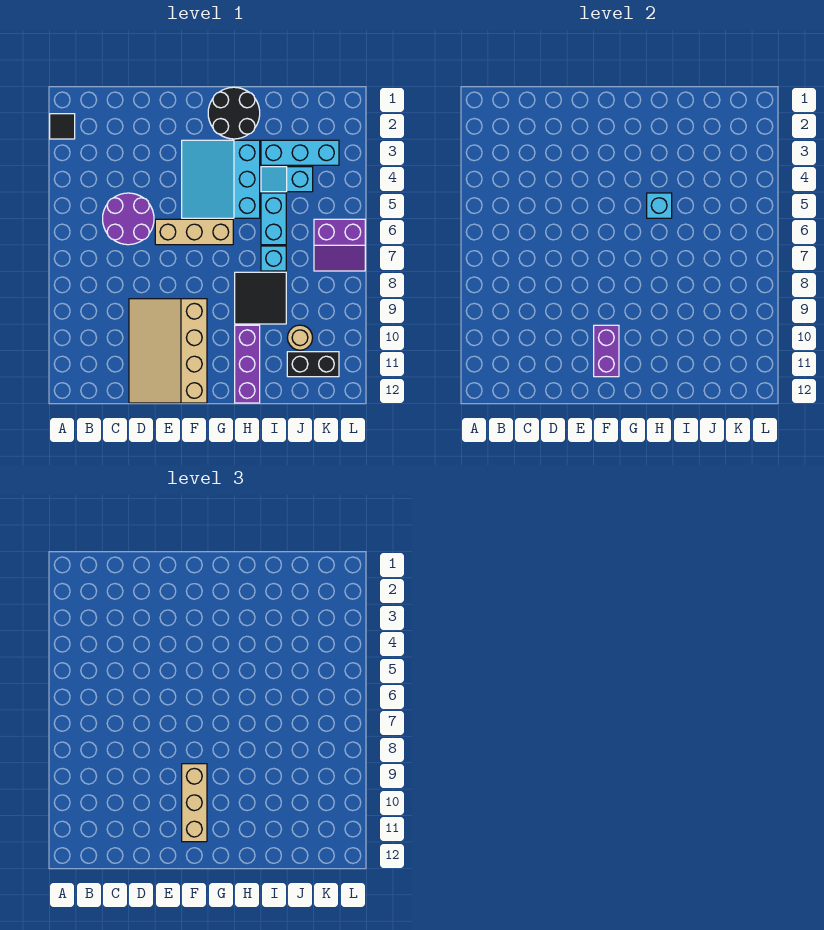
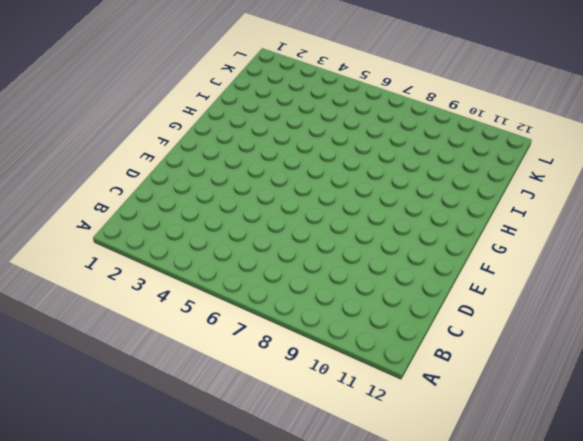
none -> black tile A2 level 1
none -> purple round brick C5:D6 level 1
none -> tan slope D9:F12 level 1 top F

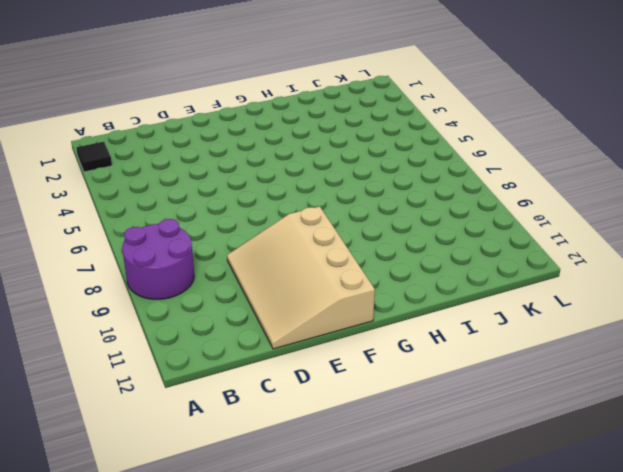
purple round brick A8:B9 level 1 -> purple round brick C5:D6 level 1
none -> tan brick E6:G6 level 1
none -> cyan slope F3:H5 level 1 top H
none -> black round brick G1:H2 level 1

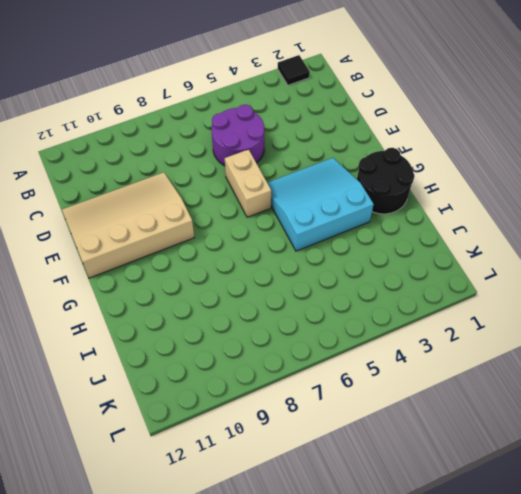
tan brick E6:F6 level 1 -> tan brick E6:G6 level 1
none -> black tile H8:I9 level 1
none -> purple brick H10:H12 level 1
none -> cyan brick I3:K3 level 1

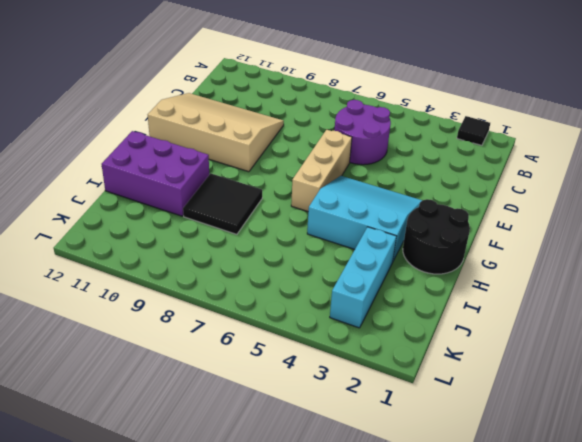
purple brick H10:I12 level 1 -> purple brick H10:H12 level 1
none -> cyan slope I4:J4 level 1 top J
none -> cyan brick I5:I6 level 1
none -> cyan brick I7 level 1

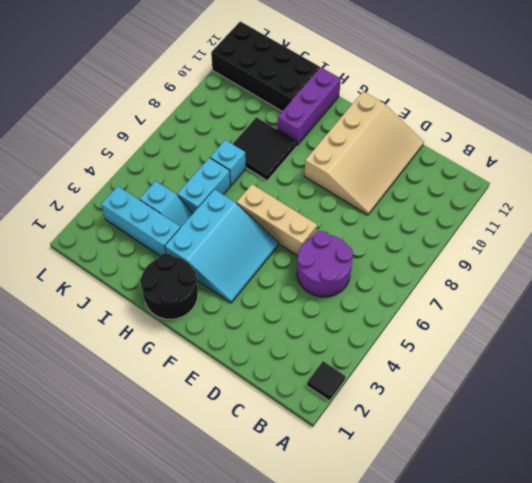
black brick I11:L12 level 1 -> black brick J11:K11 level 1
none -> tan round brick J10 level 1
none -> purple slope K6:L7 level 1 top 6
none -> purple brick F10:F11 level 2

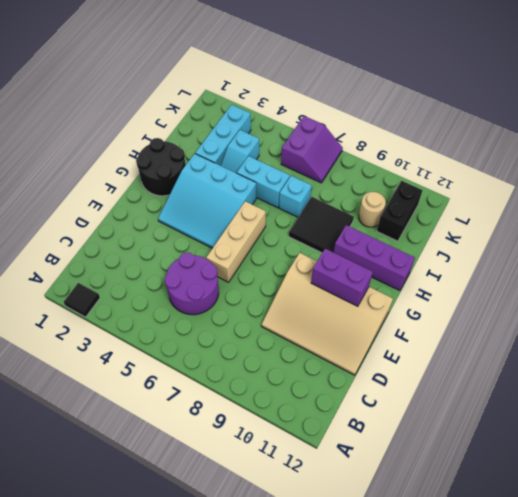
none -> cyan brick H5 level 2
none -> tan brick F9:F11 level 3

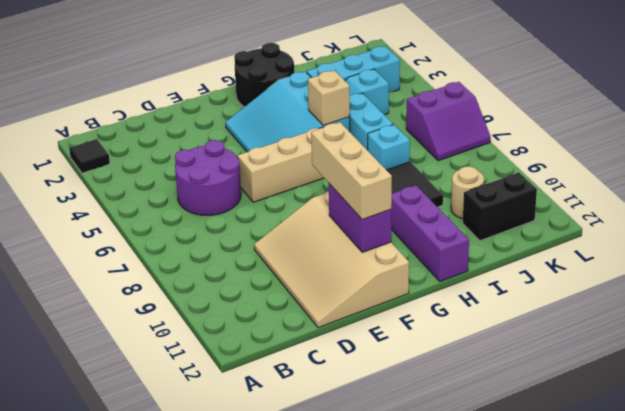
tan brick H5 level 2 -> cyan brick H5 level 2

